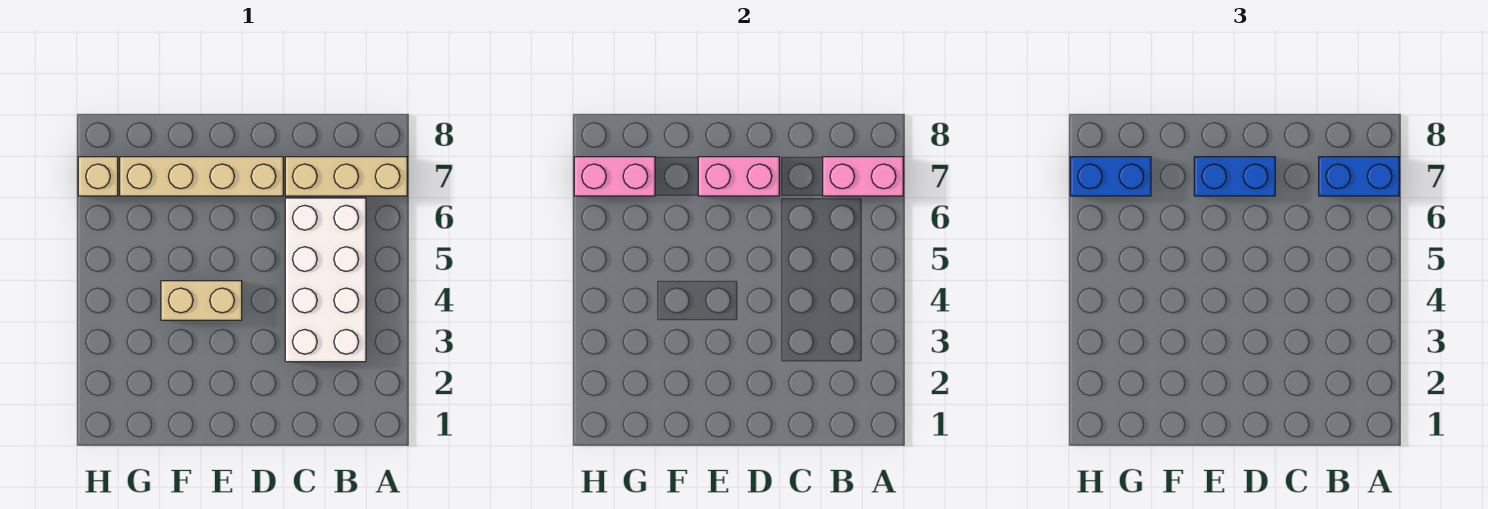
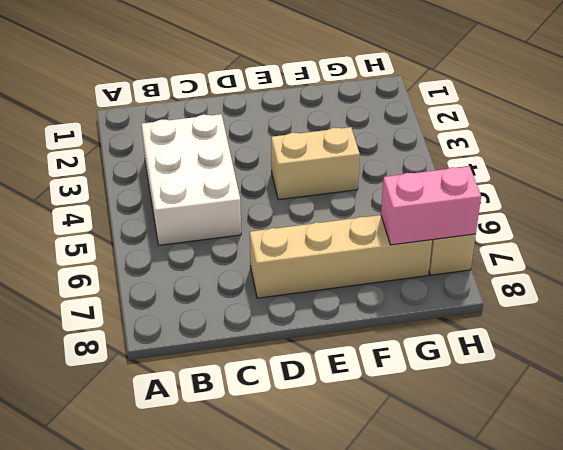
white brick B3:C5 level 1 -> white brick B3:C6 level 1
none -> tan brick A7:C7 level 1
none -> pink brick A7:B7 level 2

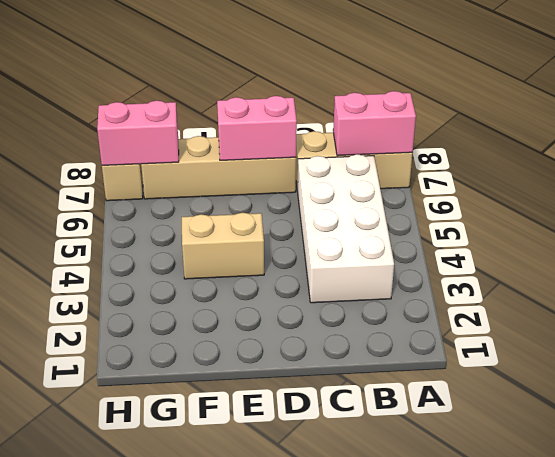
none -> blue brick A7:B7 level 3
none -> blue brick D7:E7 level 3

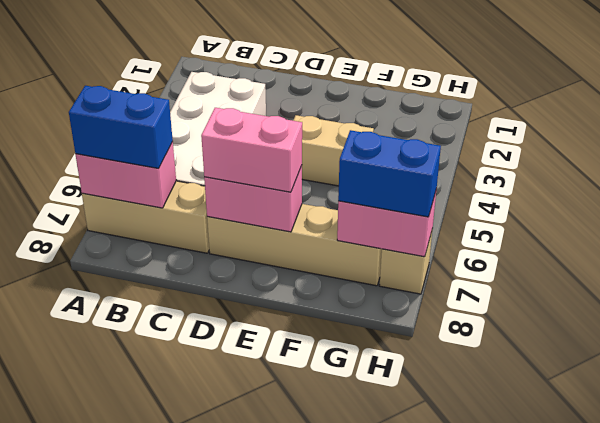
pink brick D7:E7 level 3 -> blue brick D7:E7 level 3

